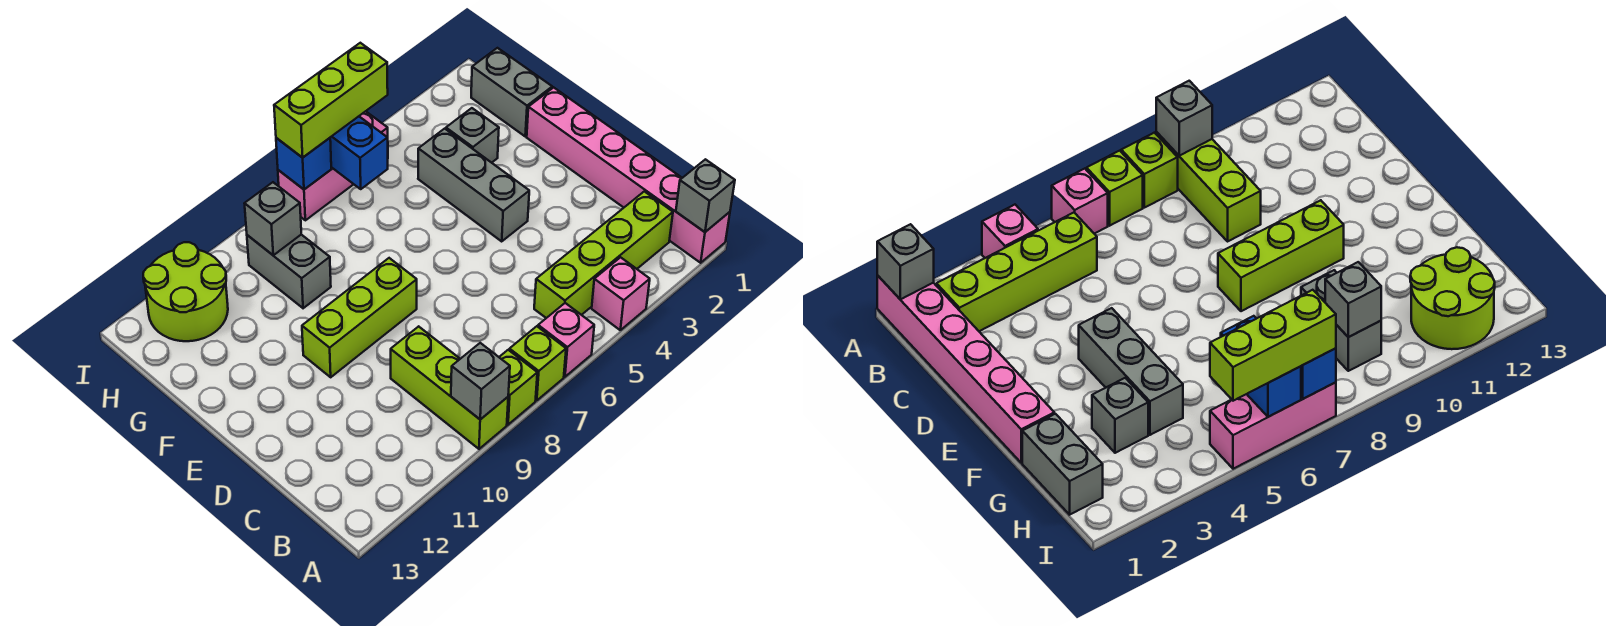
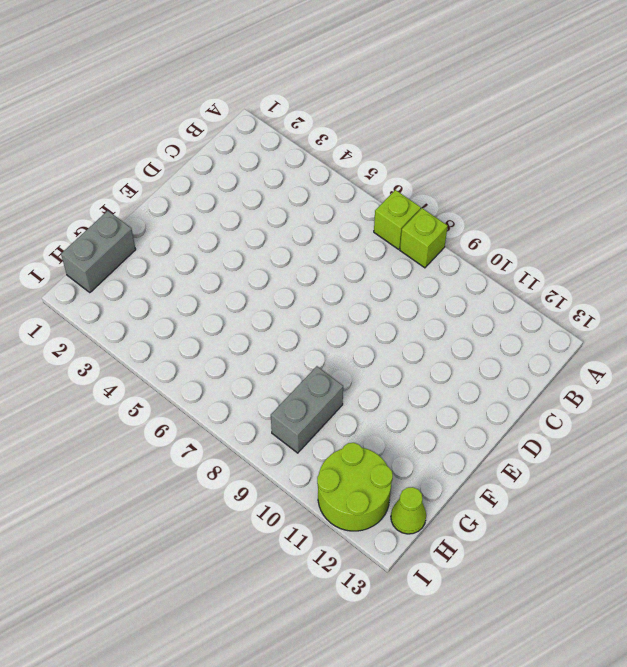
lime cone H13 level 1 -> none
none -> pink brick A1:F1 level 1
none -> pink brick A4 level 1
none -> pink brick A6 level 1

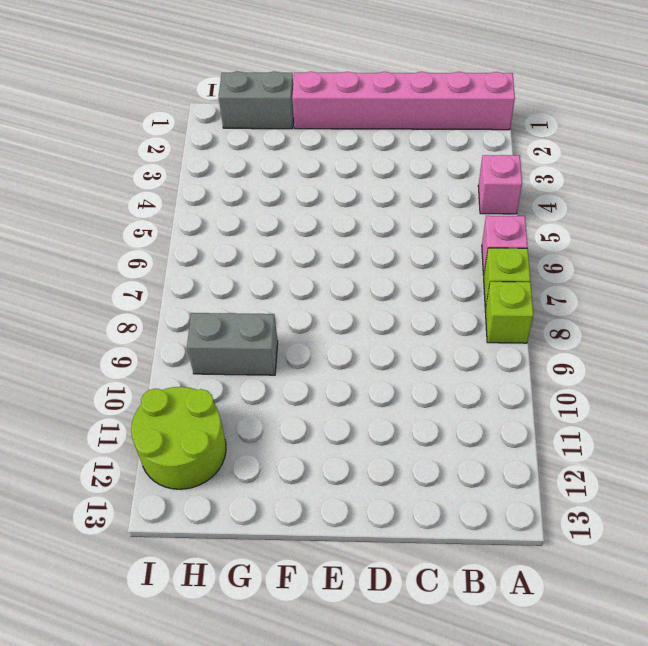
none -> lime brick A9:C9 level 1
none -> lime brick B2:B5 level 1
none -> grey brick E4:G4 level 1

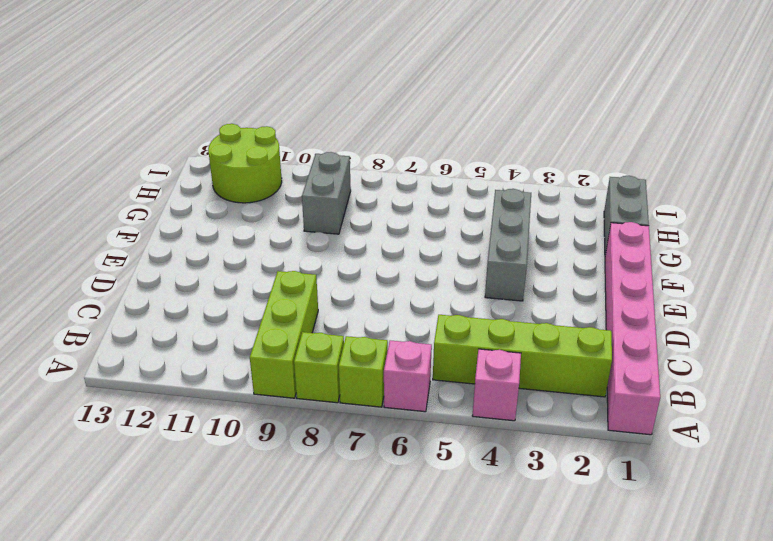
none -> lime brick E8:E10 level 1
none -> grey brick G3 level 1
none -> pink brick I5:I7 level 1

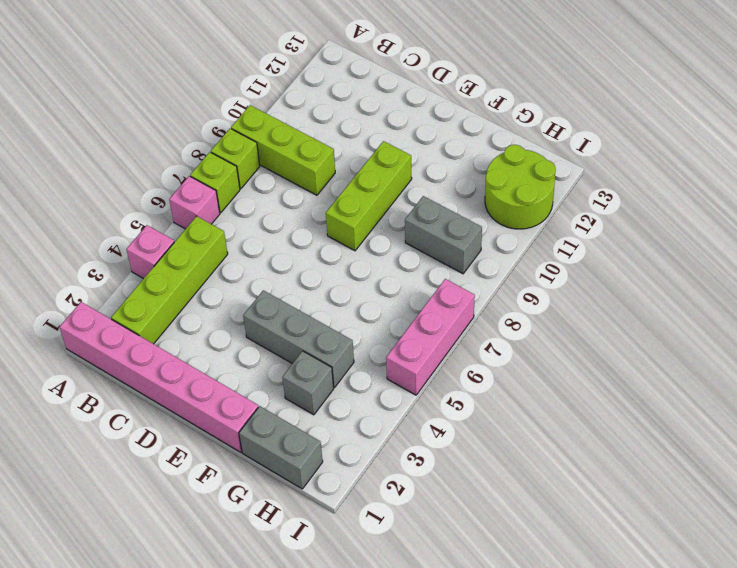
none -> grey brick A1 level 2
none -> grey brick A9 level 2
none -> blue brick H6:I6 level 2

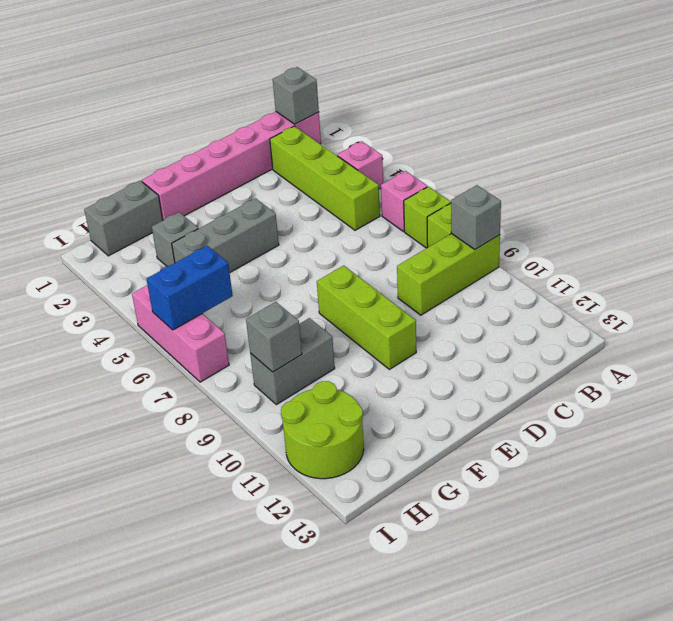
none -> blue brick I7 level 2
none -> lime brick I5:I7 level 3

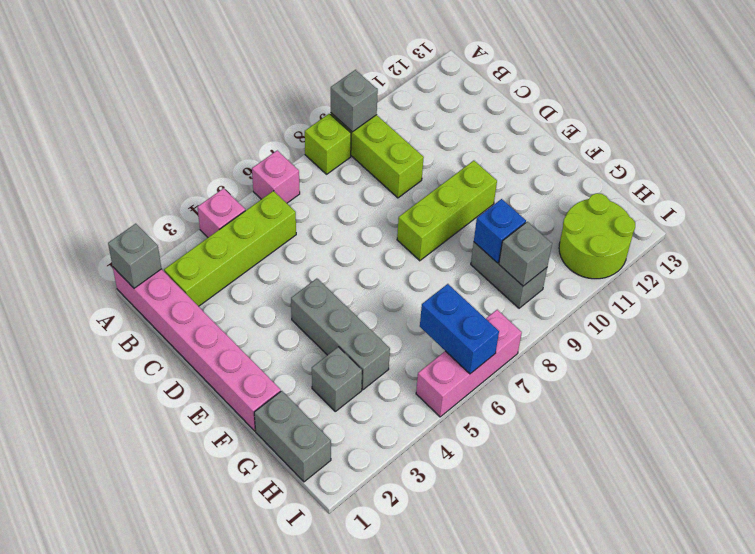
blue brick G9 level 2 -> blue brick I7 level 2
none -> lime brick A7 level 1
none -> lime brick I5:I7 level 3

